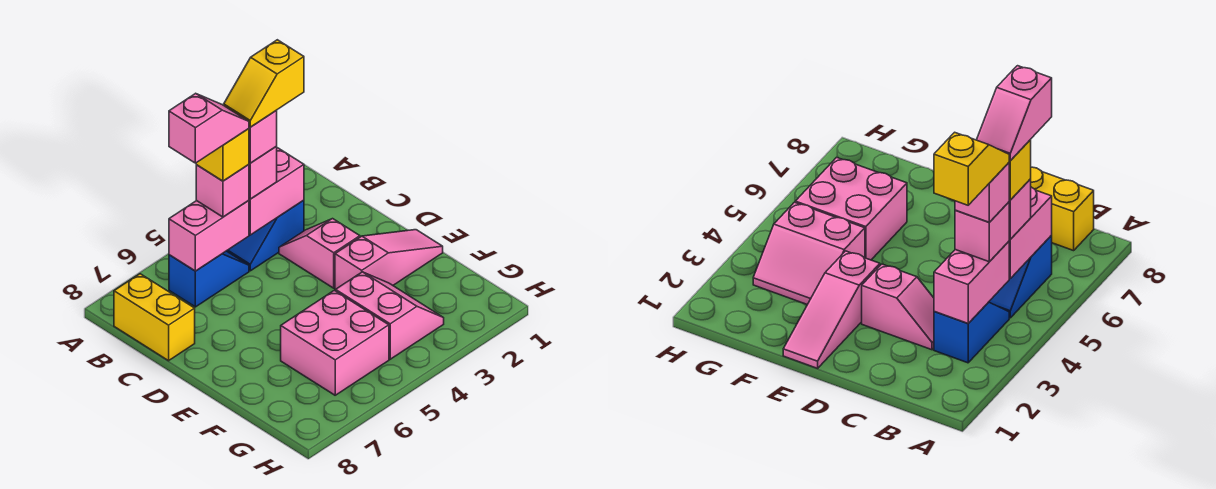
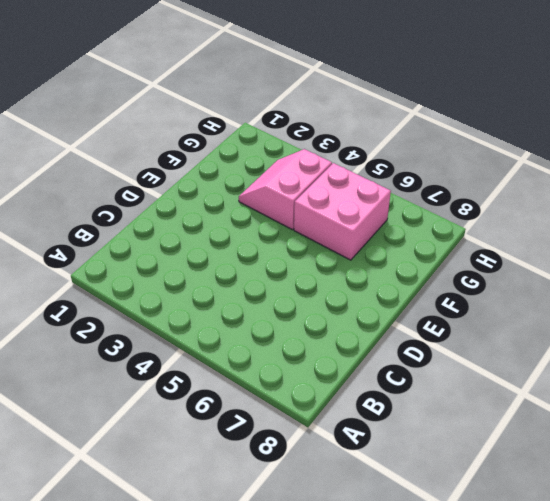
none -> blue slope B3:B4 level 1 top 3
none -> blue slope B5:B6 level 1 top 6
none -> yellow brick B8:C8 level 1

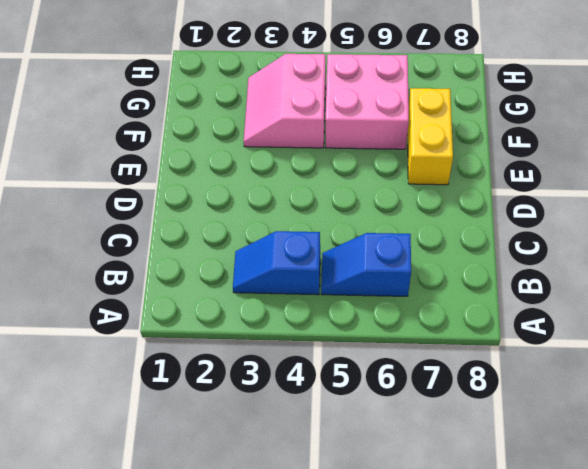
blue slope B3:B4 level 1 top 4 -> blue slope B3:B4 level 1 top 3
yellow brick E7:F7 level 1 -> yellow brick B8:C8 level 1
none -> pink slope C3:D3 level 1 top D
none -> pink slope E1:E3 level 1 top 3
none -> pink brick B3:B4 level 2

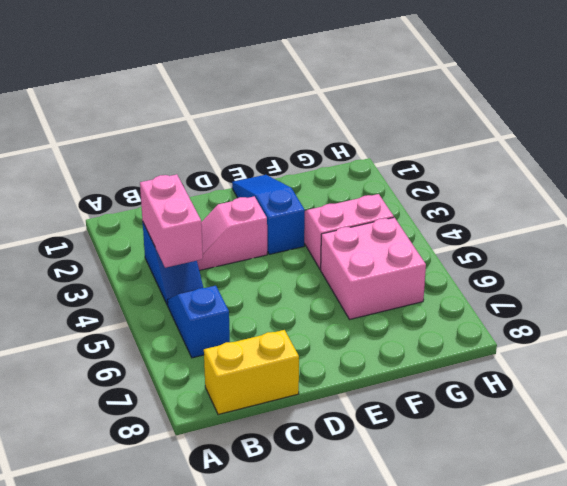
blue slope E1:E3 level 1 top 3 -> pink slope E1:E3 level 1 top 3
none -> pink brick B5:B6 level 2
none -> pink brick B4 level 3
none -> pink brick B5 level 3

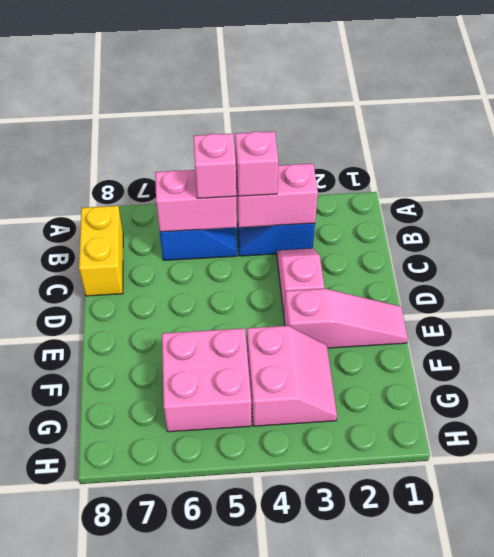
none -> pink brick B4 level 4
none -> yellow brick B5 level 4
none -> yellow slope B3:B4 level 5 top 3

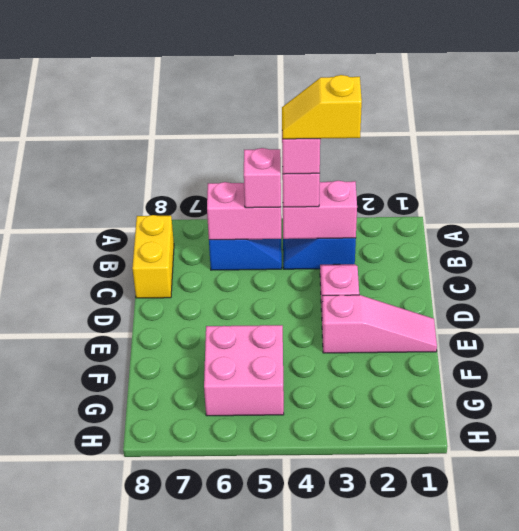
none -> pink slope F3:G4 level 1 top 4
none -> yellow brick B5 level 4
none -> pink slope B5:B6 level 5 top 6

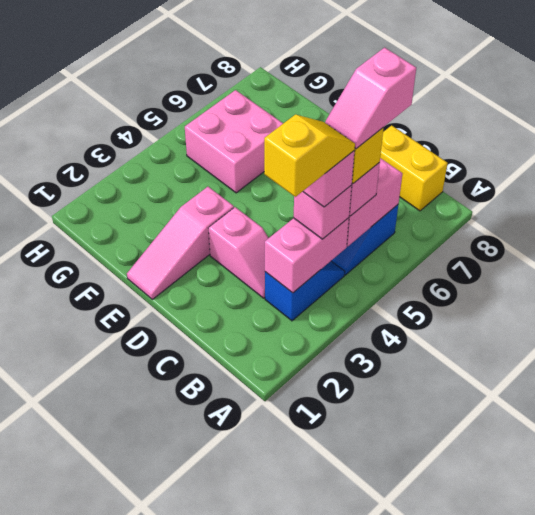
none -> pink slope F3:G4 level 1 top 4

